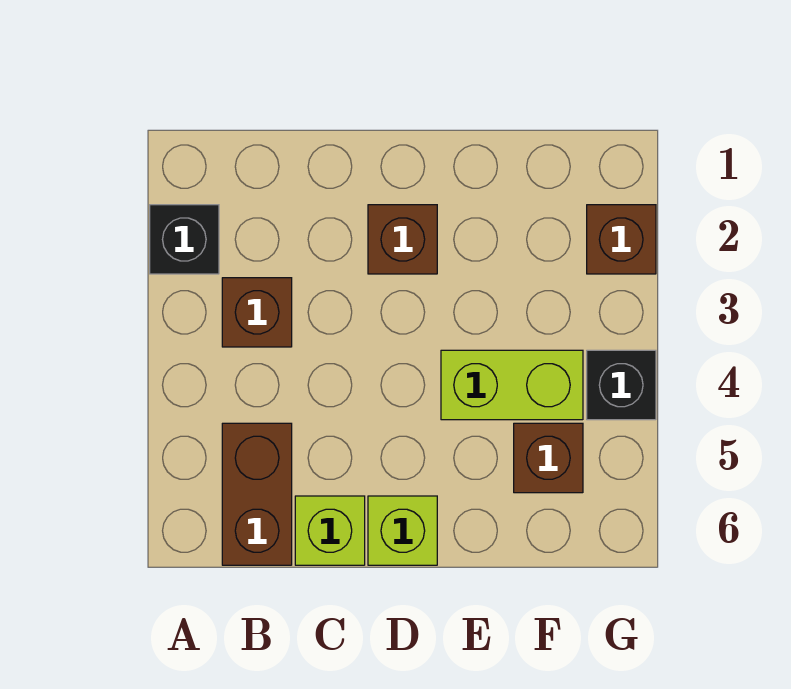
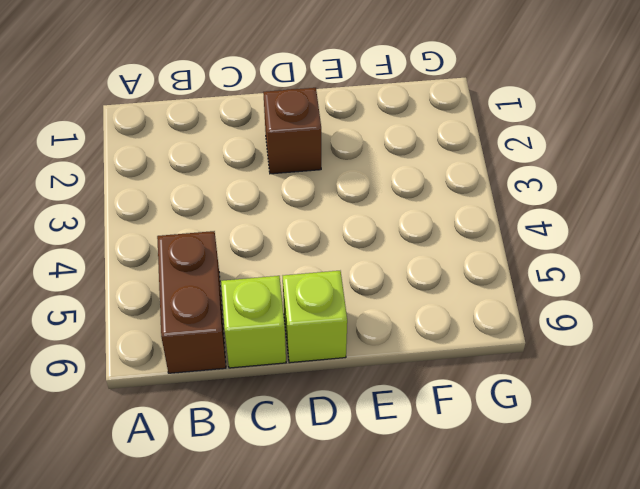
none -> black brick A2 level 1
none -> brown brick B3 level 1

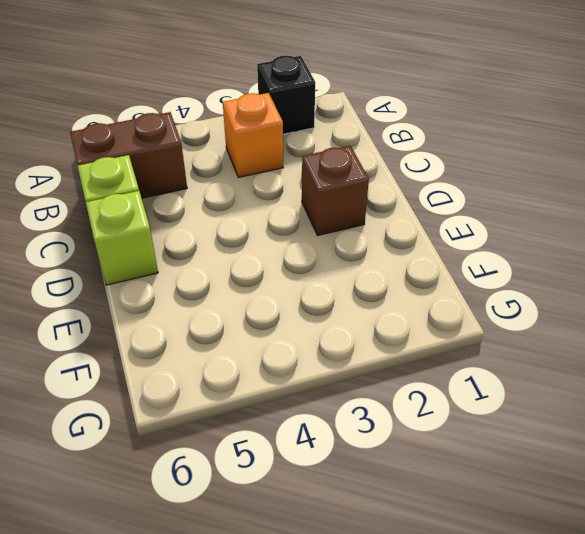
orange brick B3 level 1 -> brown brick B3 level 1
none -> lime brick E4:F4 level 1
none -> brown brick F5 level 1

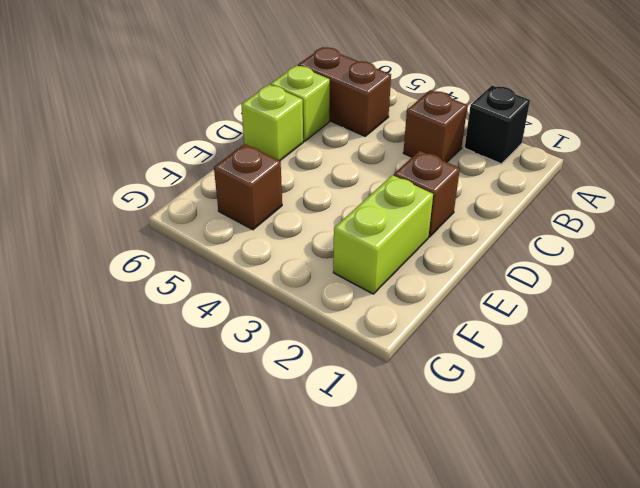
lime brick E2:F2 level 1 -> lime brick E4:F4 level 1
none -> brown brick G2 level 1
none -> black brick G4 level 1

